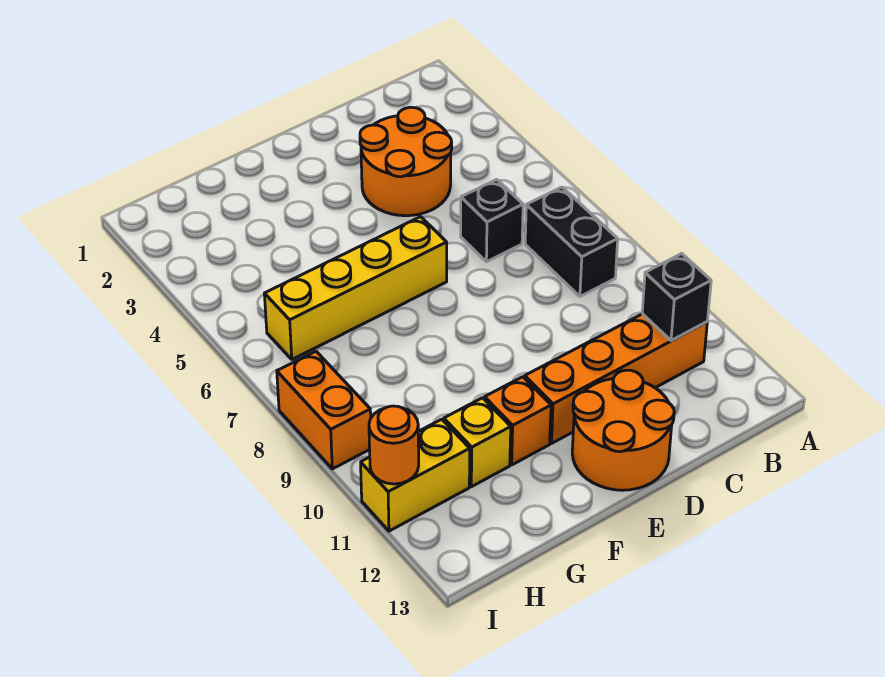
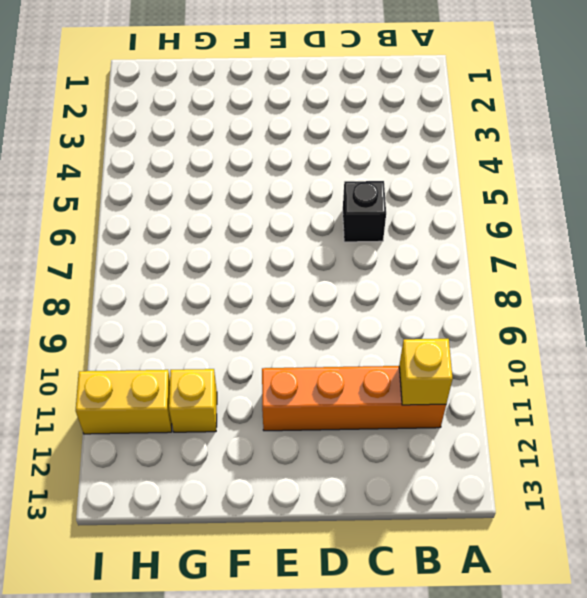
yellow brick B11 level 2 -> black brick B11 level 2
none -> black brick B7:B8 level 1
none -> orange round brick C3:D4 level 1
none -> orange round brick D12:E13 level 1

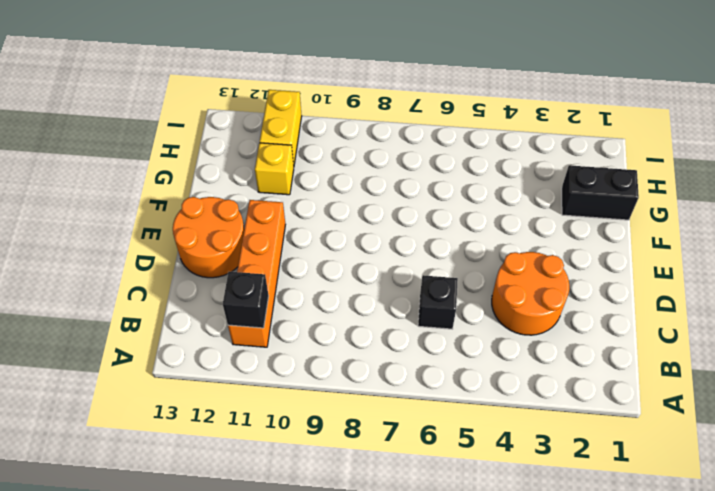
black brick G1:G2 level 1 -> black brick B7:B8 level 1
none -> yellow brick E6:H6 level 1
none -> orange brick F11 level 1
none -> orange brick I8:I9 level 1

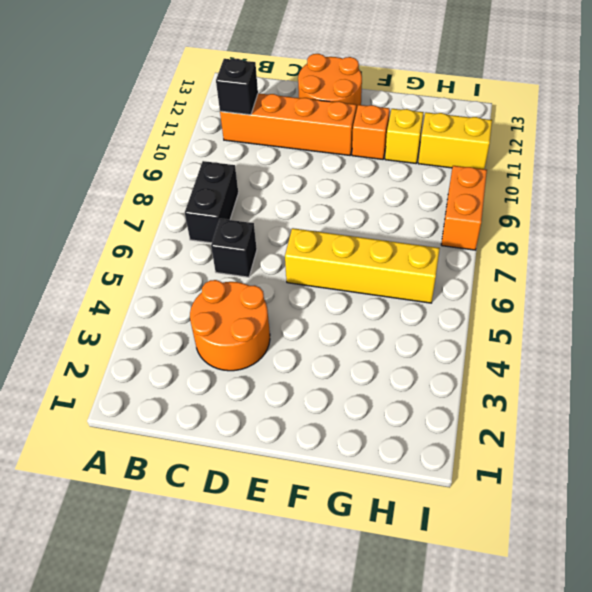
none -> orange round brick I11 level 2

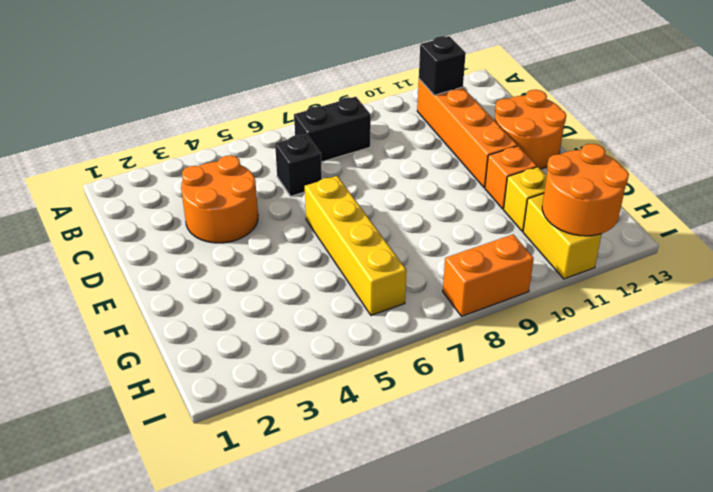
orange round brick H11:I12 level 2 -> orange round brick I11 level 2

